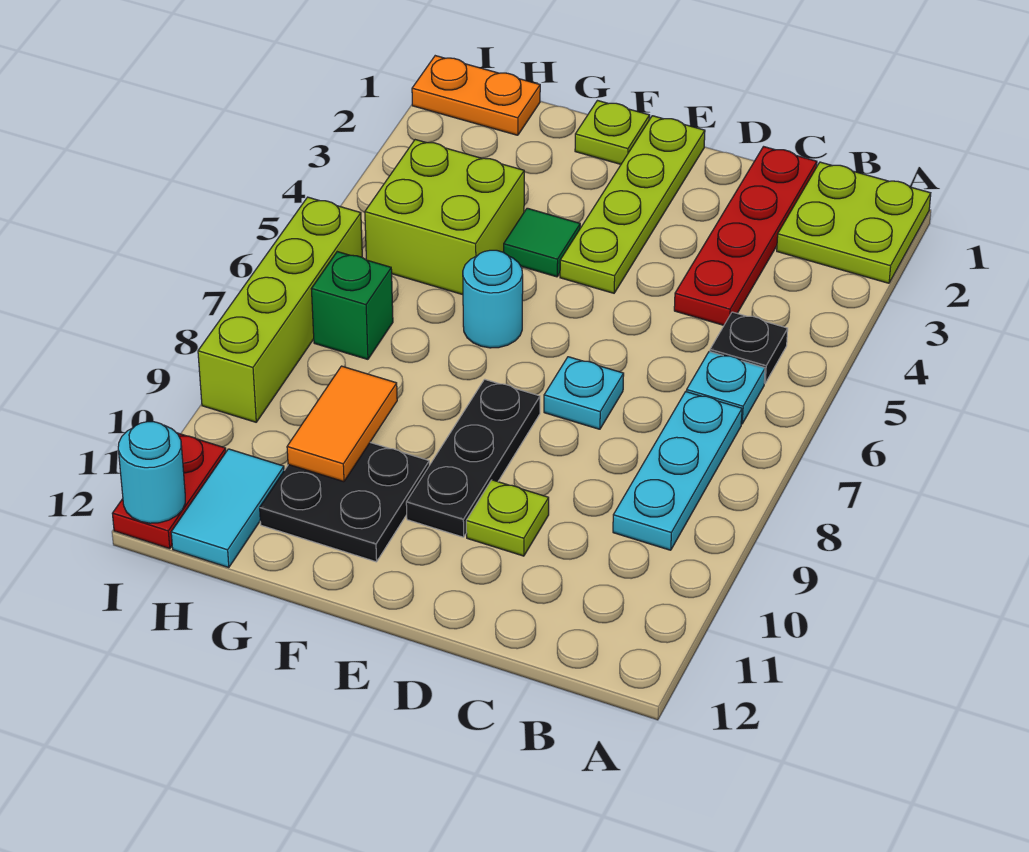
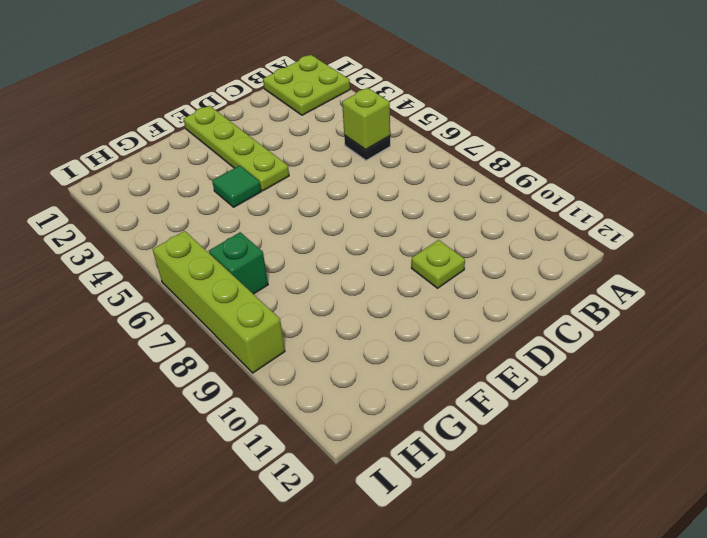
lime brick B5 level 2 -> none
none -> cyan plate B6 level 1
none -> cyan plate B7:B9 level 1
none -> red plate C1:C4 level 1

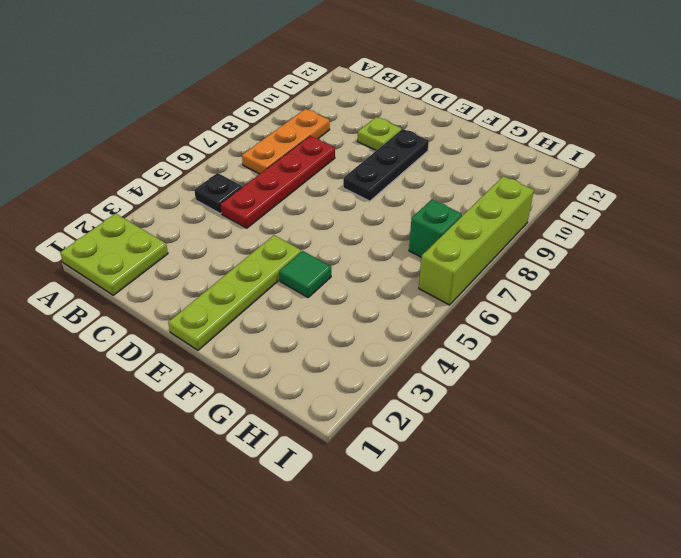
orange plate B7:B9 level 1 -> cyan plate B7:B9 level 1
red plate C5:C8 level 1 -> red plate C1:C4 level 1
none -> cyan plate B6 level 1
none -> cyan plate D7 level 1
none -> lime plate F1 level 1

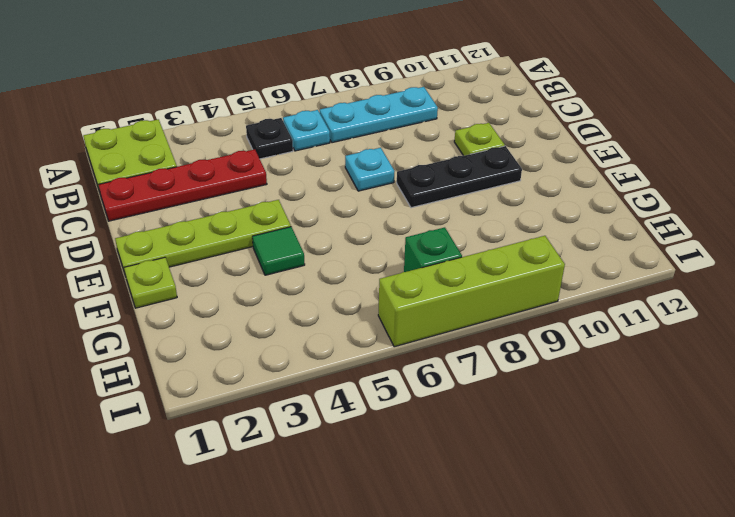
none -> cyan round brick F6 level 1
none -> black plate F10:G11 level 1
none -> lime brick G4:H5 level 1

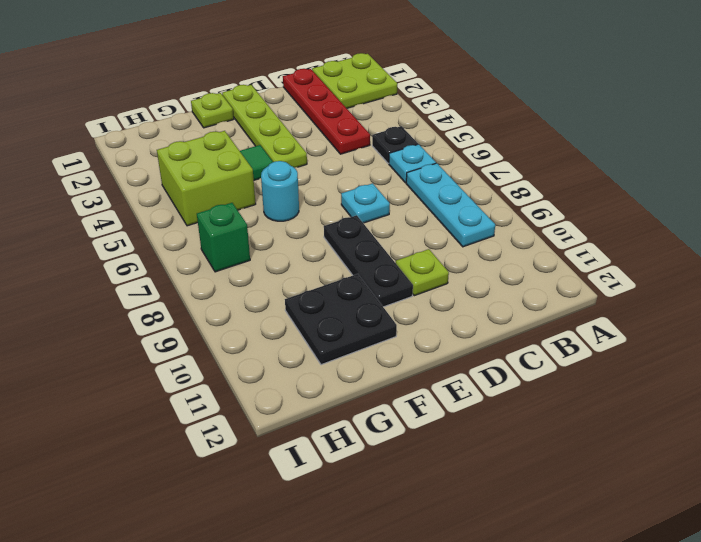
none -> orange plate H1:I1 level 1
none -> cyan tile H11:H12 level 1
none -> lime brick I6:I9 level 1

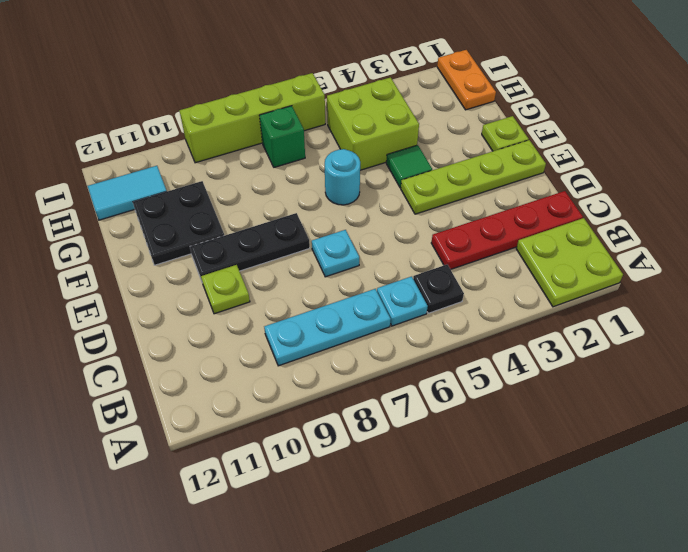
none -> red plate I11:I12 level 1
none -> orange tile G9:G10 level 2
none -> cyan round brick I12 level 2

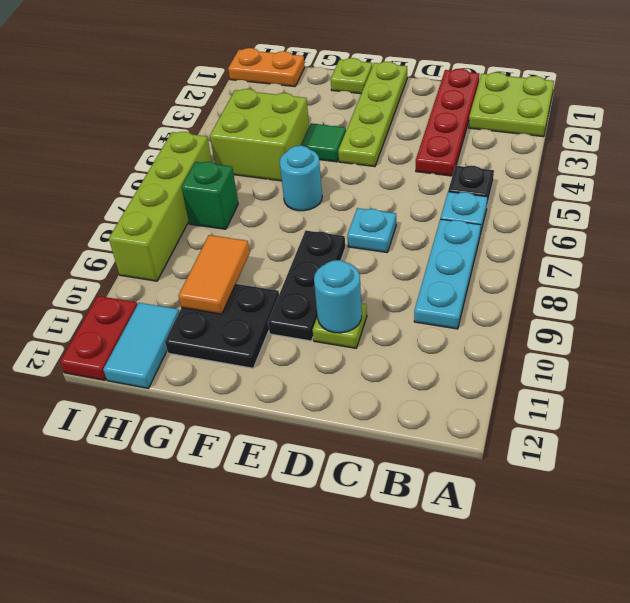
cyan round brick D10 level 2 -> cyan round brick I12 level 2

